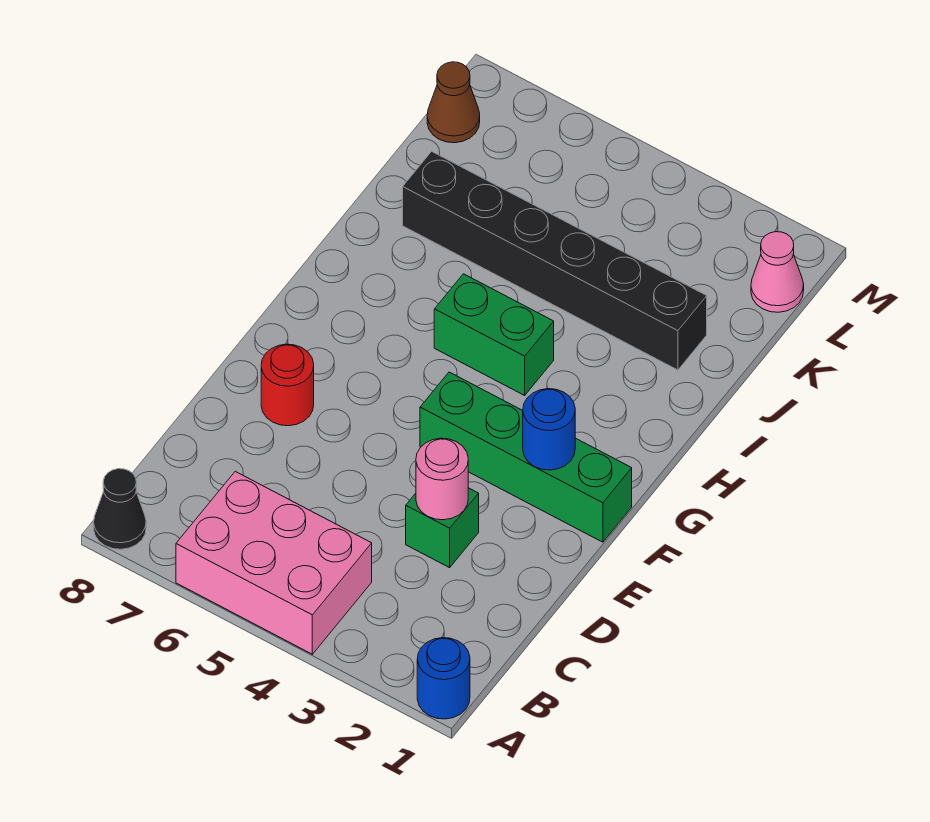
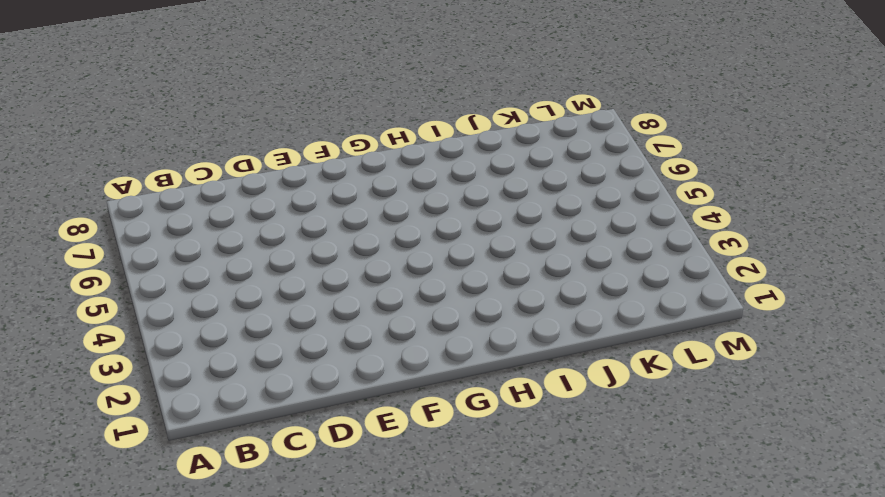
none -> blue round brick A1 level 1
none -> pink brick A4:B6 level 1
none -> black cone A8 level 1

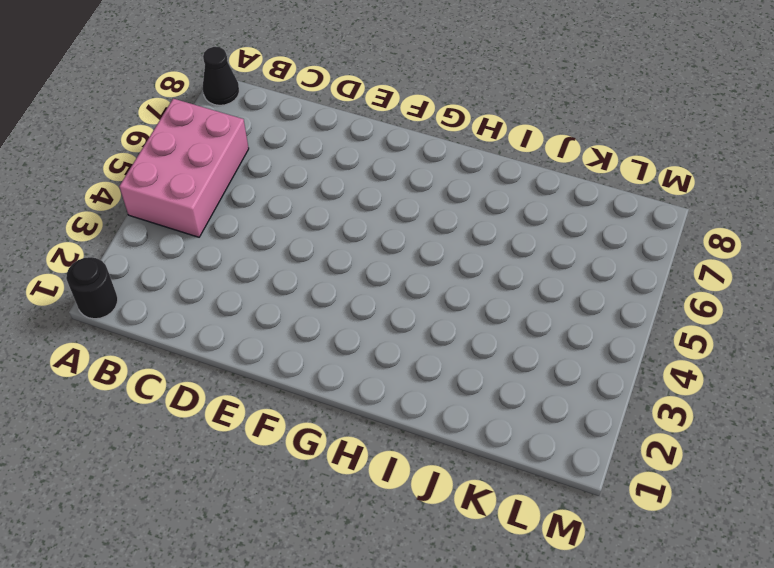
black round brick A1 level 1 -> blue round brick A1 level 1
none -> green brick D3 level 1
none -> red round brick E7 level 1
none -> green brick F1:F4 level 1

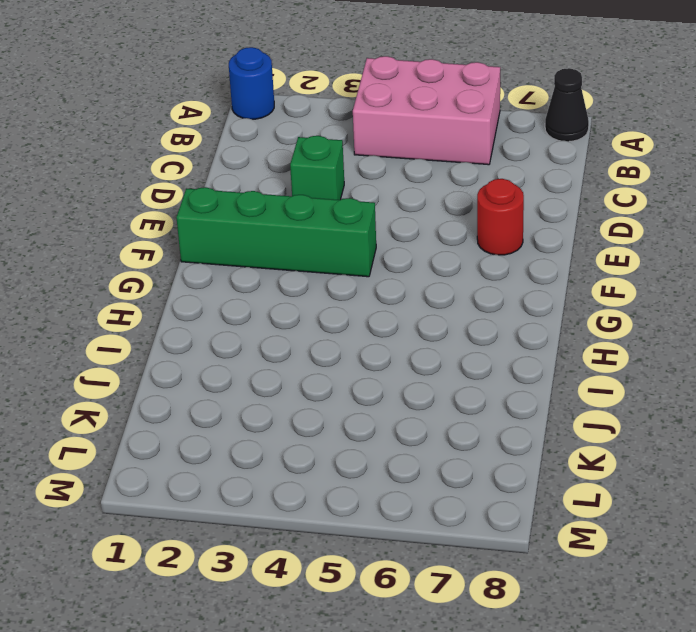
none -> green brick H4:H5 level 1
none -> black brick J2:J7 level 1
none -> pink cone L1 level 1

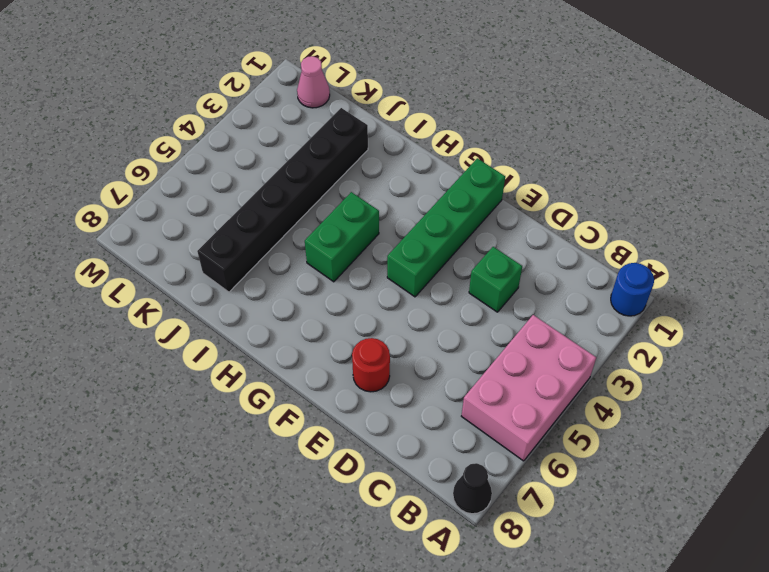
none -> brown cone L8 level 1
none -> pink round brick D3 level 2
none -> blue round brick F2 level 2

